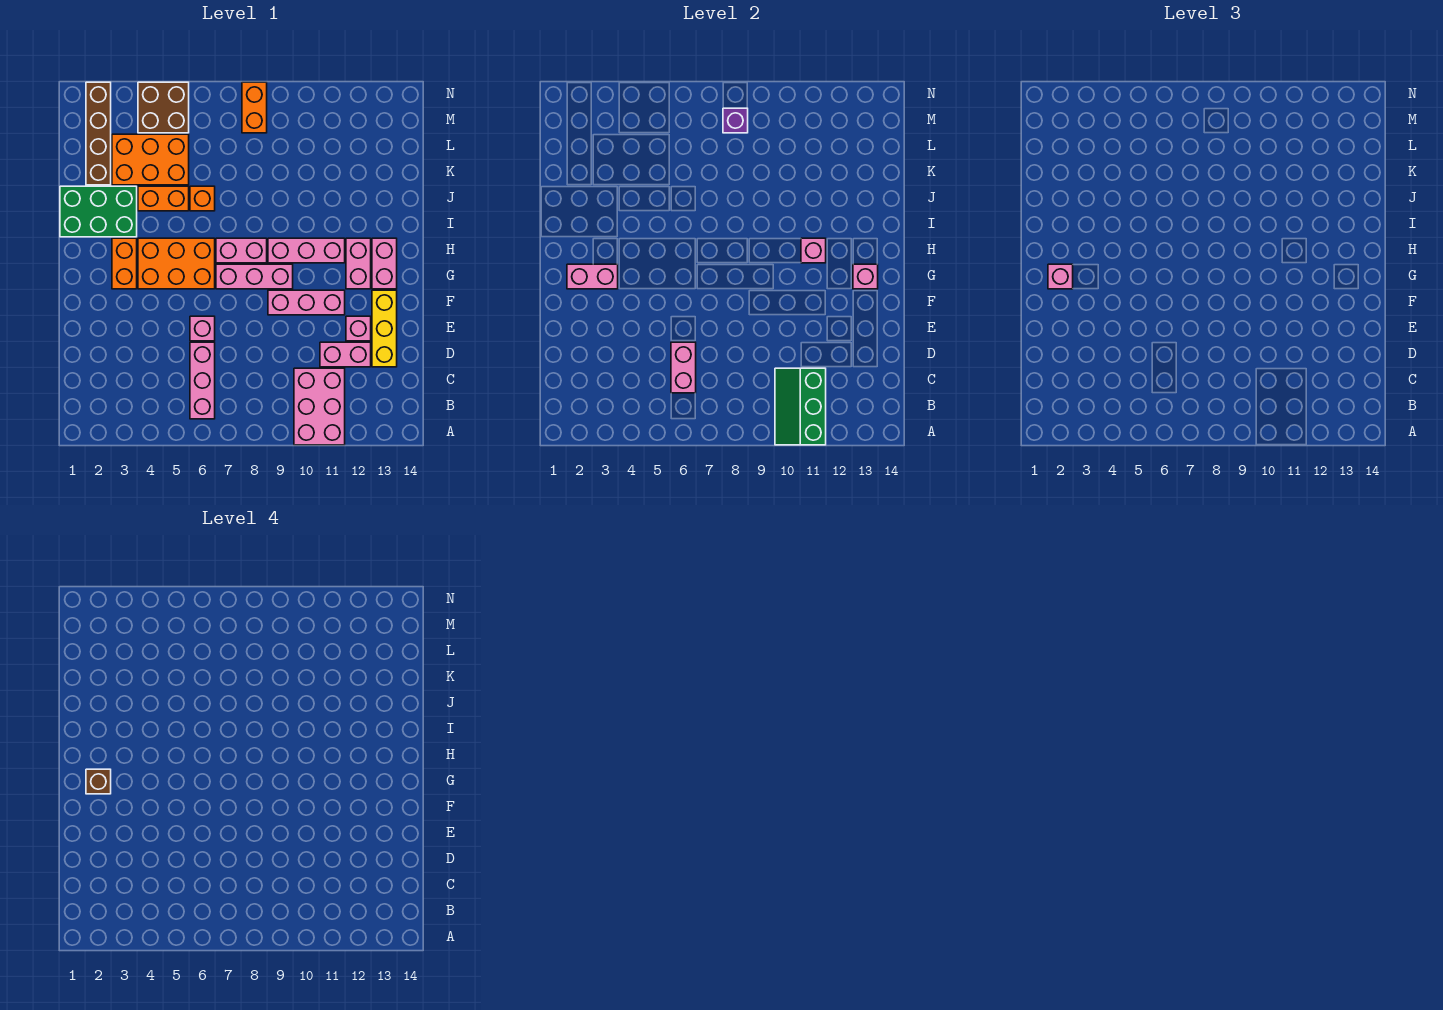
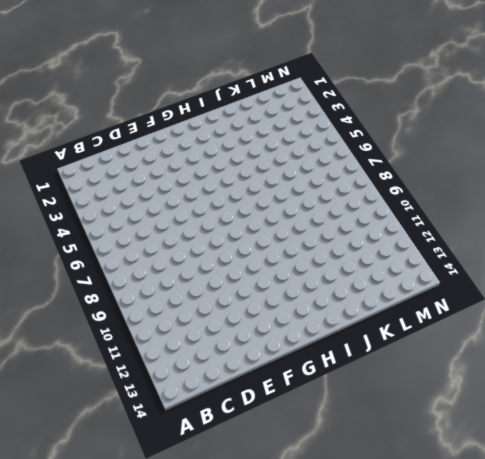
none -> pink brick A10:C11 level 1
none -> pink brick B6:D6 level 1
none -> pink brick D11:D12 level 1

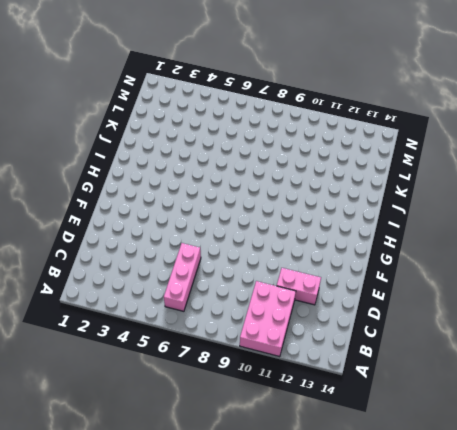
none -> yellow brick D13:F13 level 1
none -> pink brick E6 level 1
none -> pink brick E12 level 1

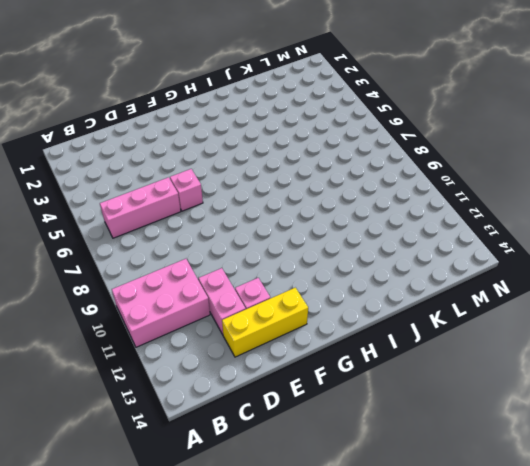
none -> pink brick F9:F11 level 1
none -> orange brick G3:H3 level 1
none -> orange brick G4:H6 level 1

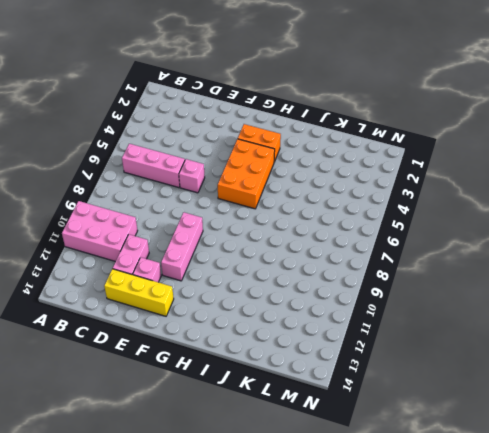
none -> pink brick G7:G9 level 1
none -> pink brick G12:H12 level 1
none -> pink brick G13:H13 level 1

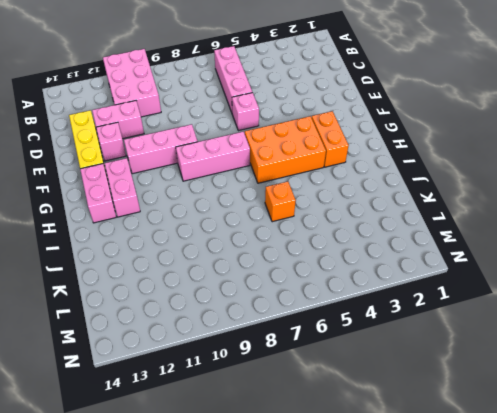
none -> pink brick H7:H8 level 1
none -> pink brick H9:H11 level 1
none -> green brick I1:J3 level 1

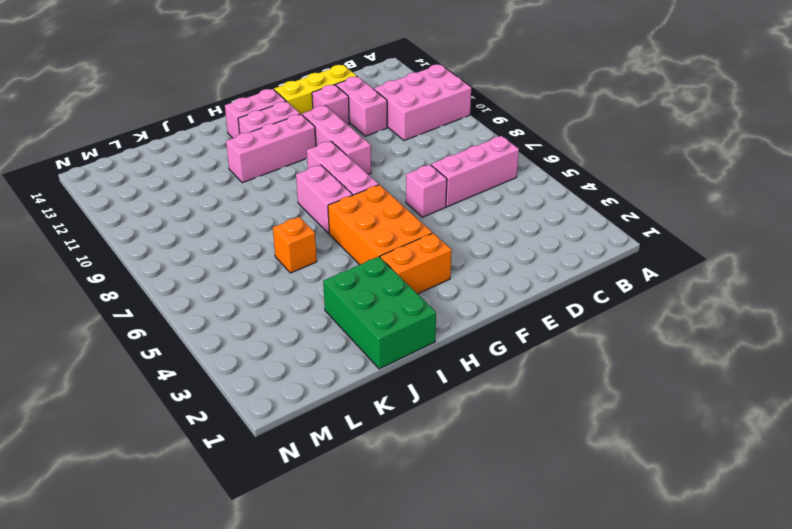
pink brick G11:I11 level 1 -> pink brick H9:H11 level 1
none -> orange brick J4:J5 level 1
none -> brown brick K2:N2 level 1
none -> orange brick K3:L5 level 1

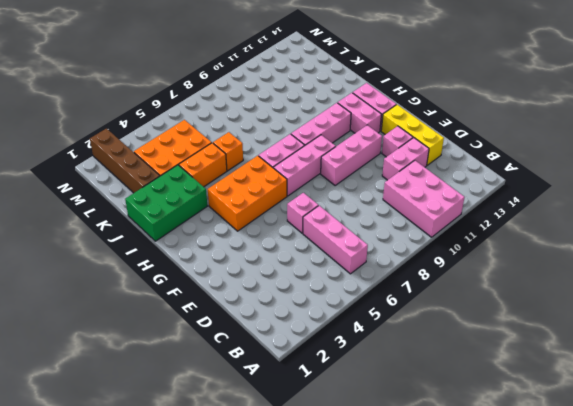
none -> orange brick G3:H3 level 1
none -> brown brick M4:N5 level 1
none -> orange brick M8:N8 level 1

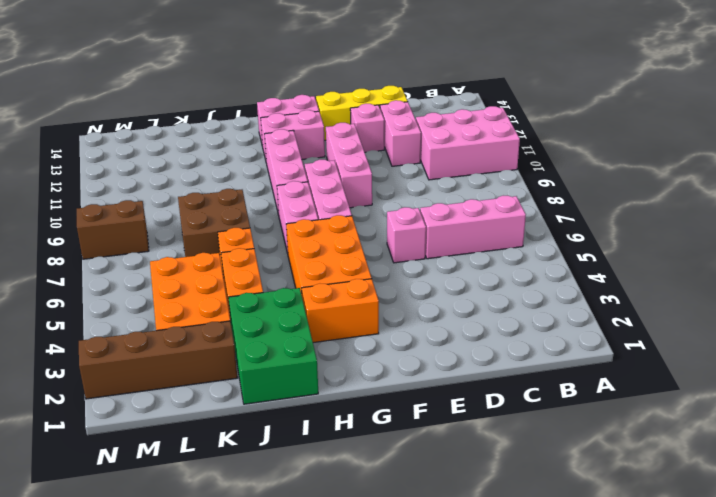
brown brick J7:K8 level 1 -> brown brick M4:N5 level 1
brown brick M8:N8 level 1 -> orange brick M8:N8 level 1
none -> green slope A10:C11 level 2 top 11
none -> pink brick C6:D6 level 2
none -> pink brick G2:G3 level 2

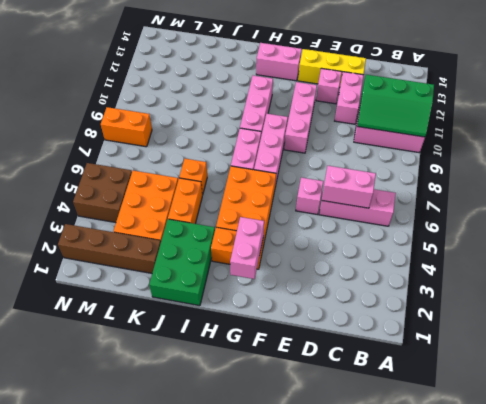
none -> pink brick G12:H12 level 1
none -> pink brick G13 level 2
none -> pink brick H11 level 2

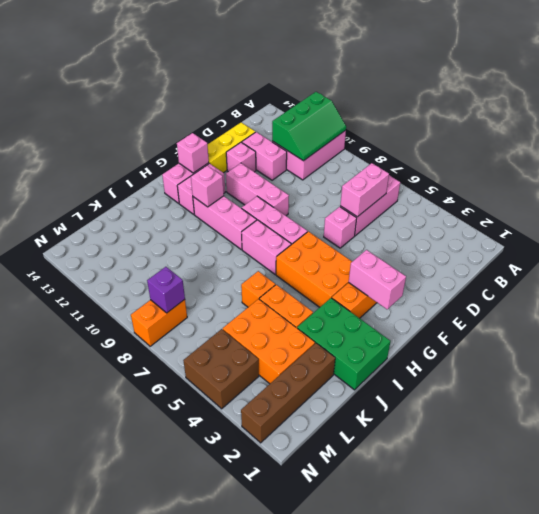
none -> pink brick G2 level 3
none -> brown brick G2 level 4

